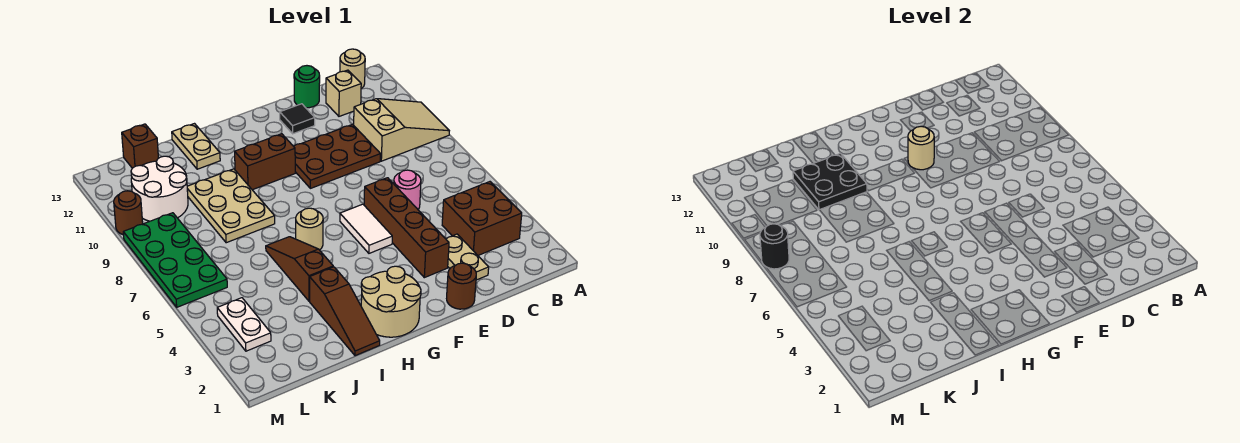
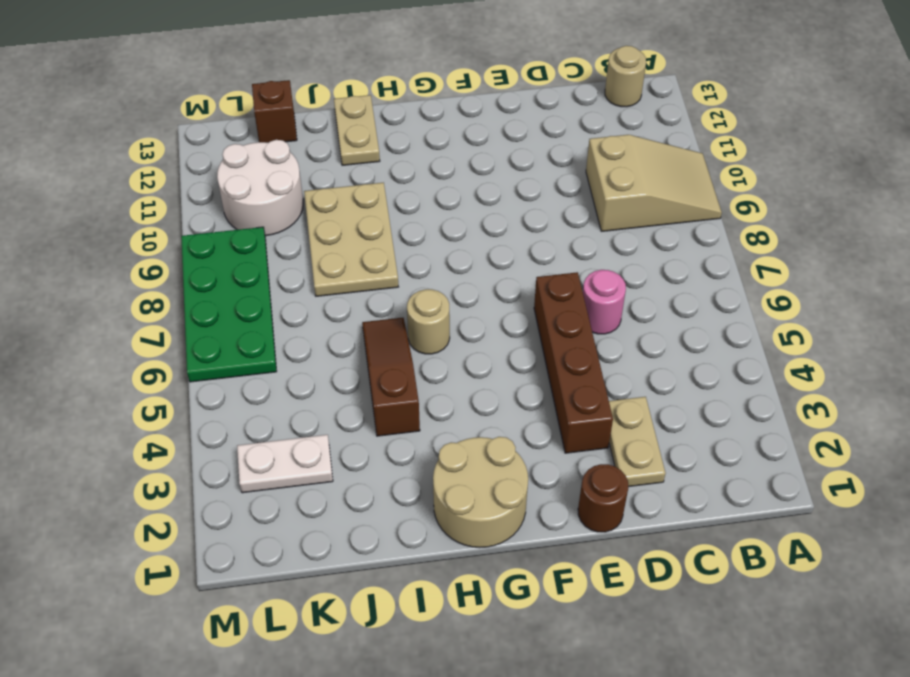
white plate K3:L3 level 1 -> white plate L3:L4 level 1
none -> brown brick B3:C4 level 1
none -> tan brick C12 level 1
none -> brown plate D9:F10 level 1

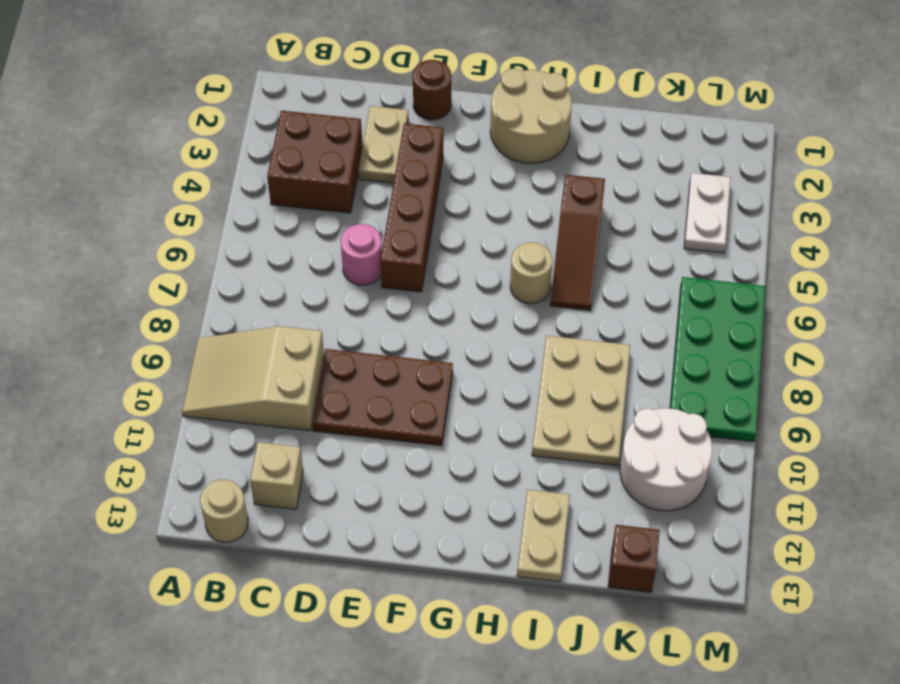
none -> green round brick D13 level 1
none -> black tile E12 level 1
none -> white tile F5:F6 level 1

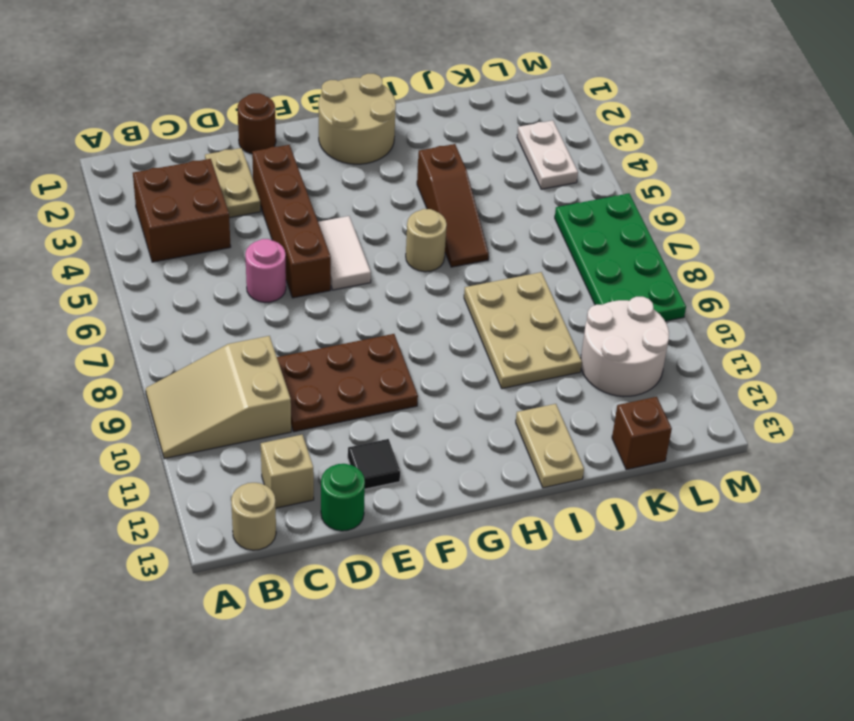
none -> brown brick G10:H10 level 1
none -> brown slope I1:I3 level 1 top 3
none -> brown round brick M10 level 1

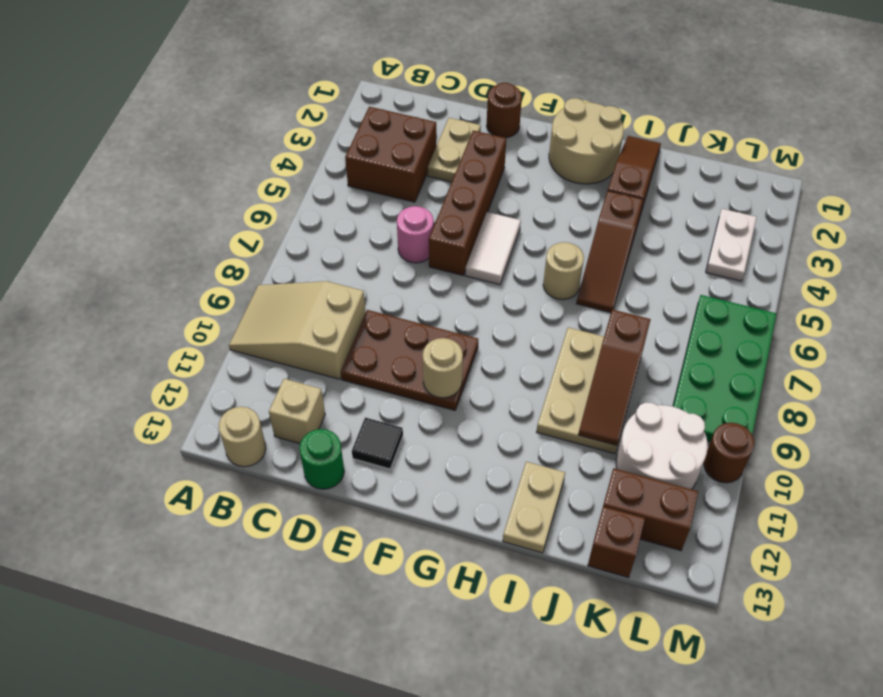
brown slope J8:J10 level 2 top 8 -> black plate I10:J11 level 2
brown brick K12:L12 level 1 -> brown brick G10:H10 level 1
none -> black round brick M8 level 2

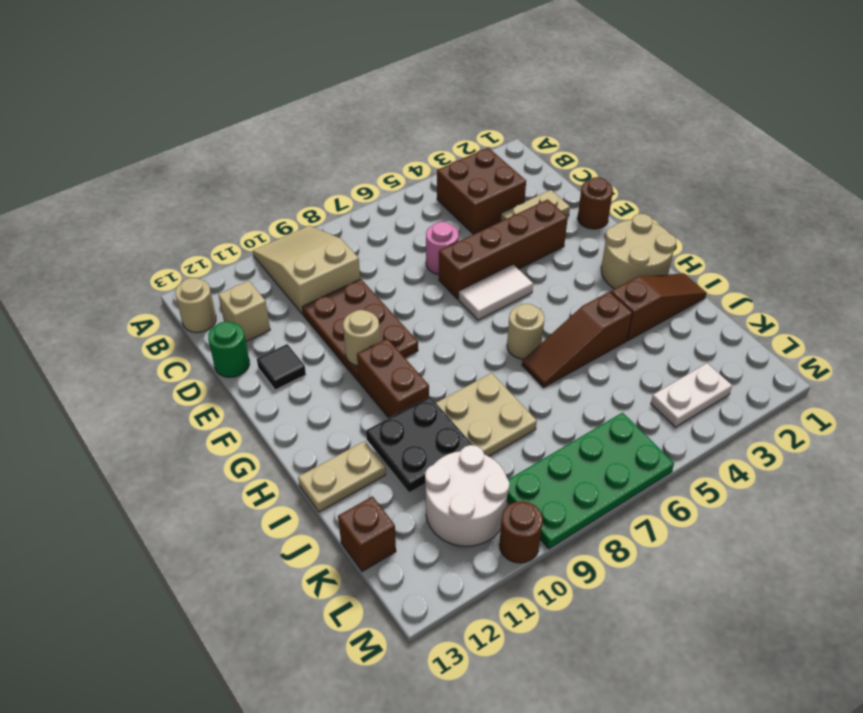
none -> black round brick M8 level 2

